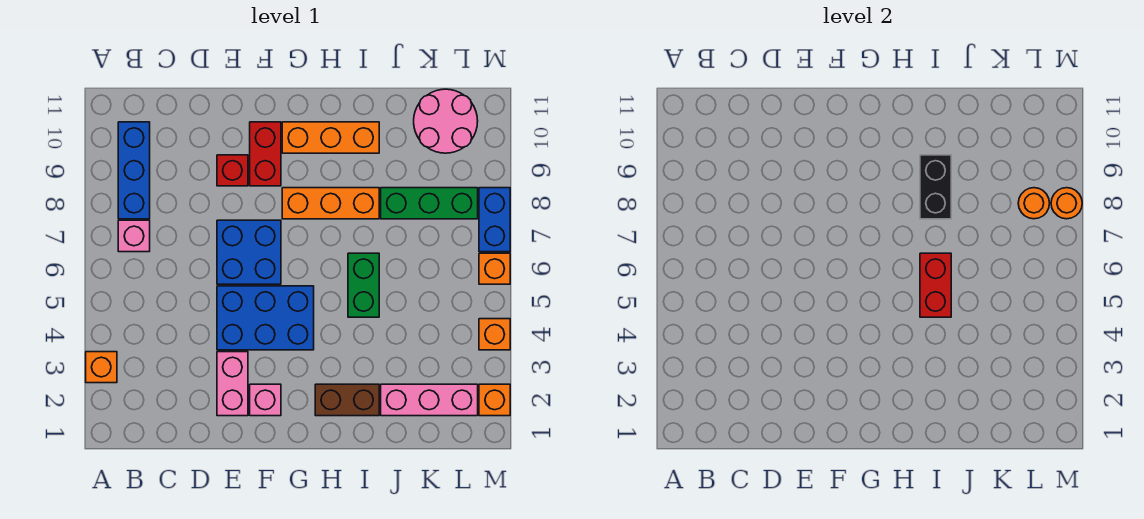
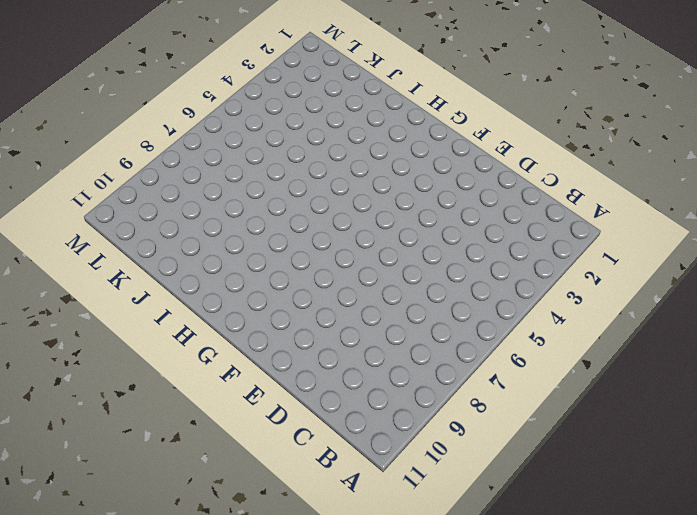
none -> orange brick A3 level 1
none -> pink brick B7 level 1
none -> blue brick B8:B10 level 1

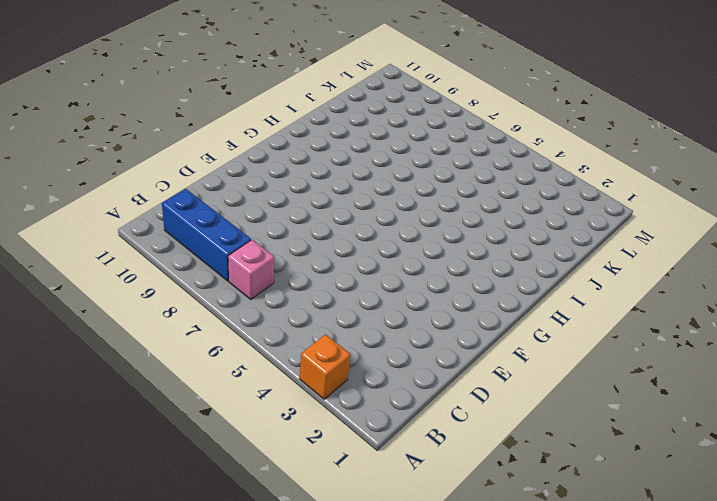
none -> pink brick E2:E3 level 1
none -> blue brick E4:G5 level 1
none -> blue brick E6:F7 level 1

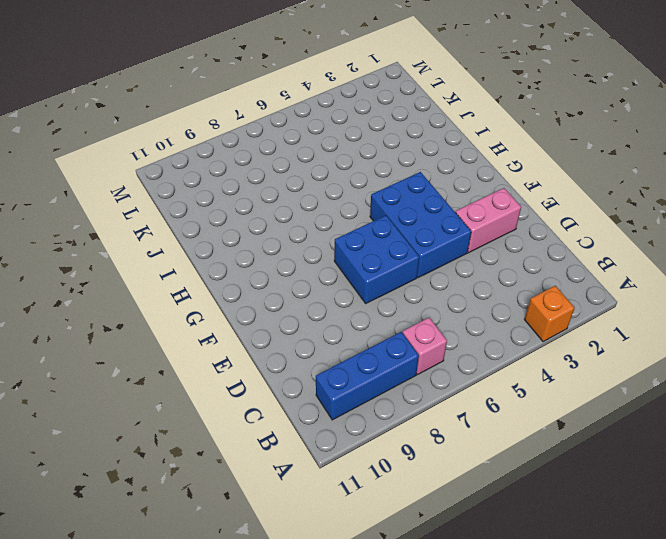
none -> red brick E9 level 1
none -> pink brick F2 level 1
none -> red brick F9:F10 level 1

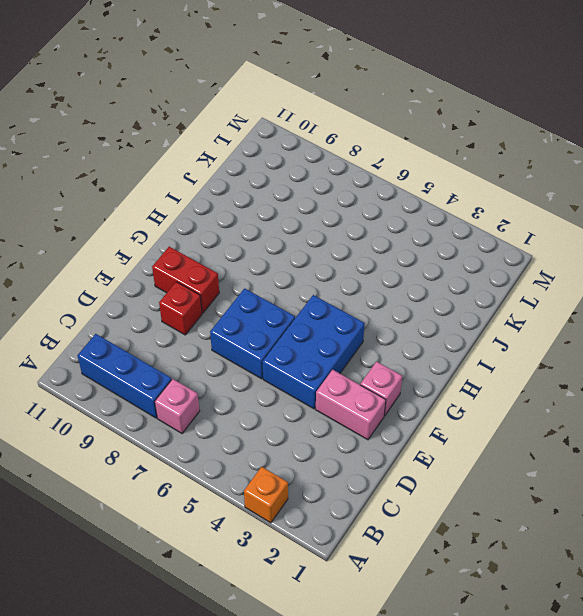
none -> orange brick G8:I8 level 1
none -> orange brick G10:I10 level 1
none -> brown brick H2:I2 level 1

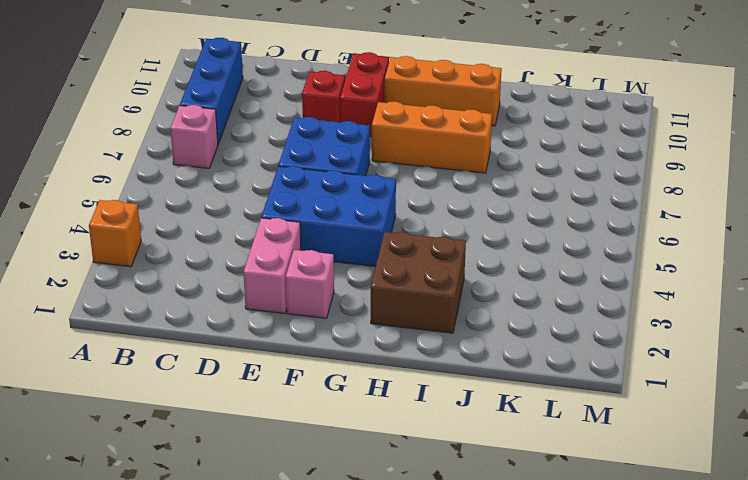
brown brick H2:I3 level 1 -> brown brick H2:I2 level 1
none -> green brick I5:I6 level 1
none -> pink brick J2:L2 level 1
none -> green brick J8:L8 level 1

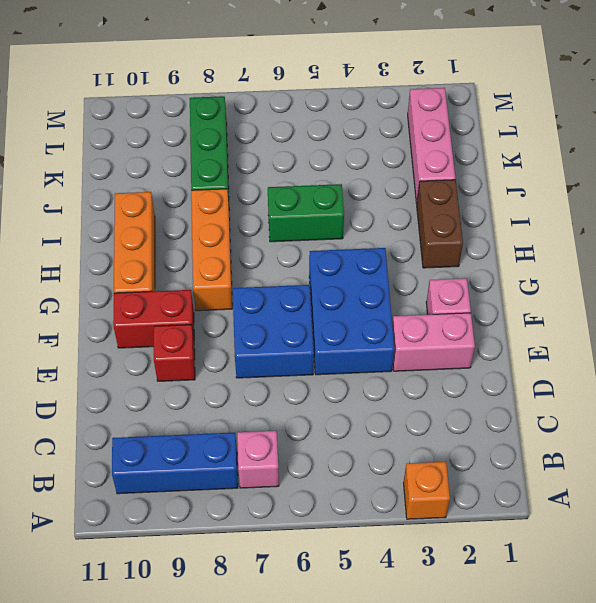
none -> pink round brick K10:L11 level 1
none -> orange brick M2 level 1
none -> orange brick M4 level 1

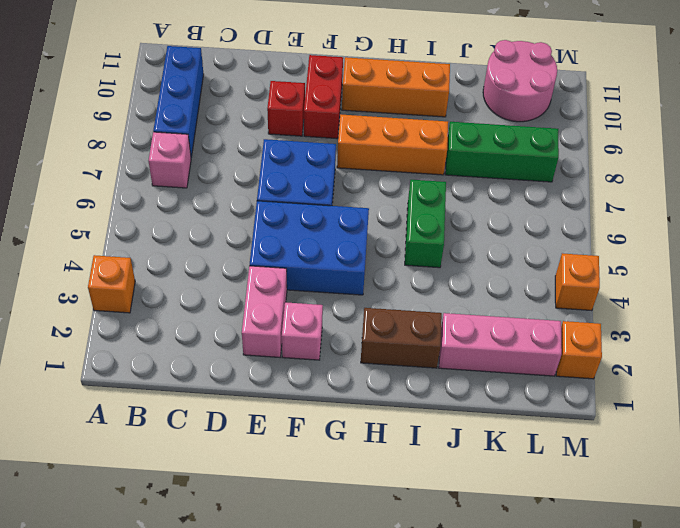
none -> orange brick M6 level 1
none -> blue brick M7:M8 level 1
none -> red brick I5:I6 level 2

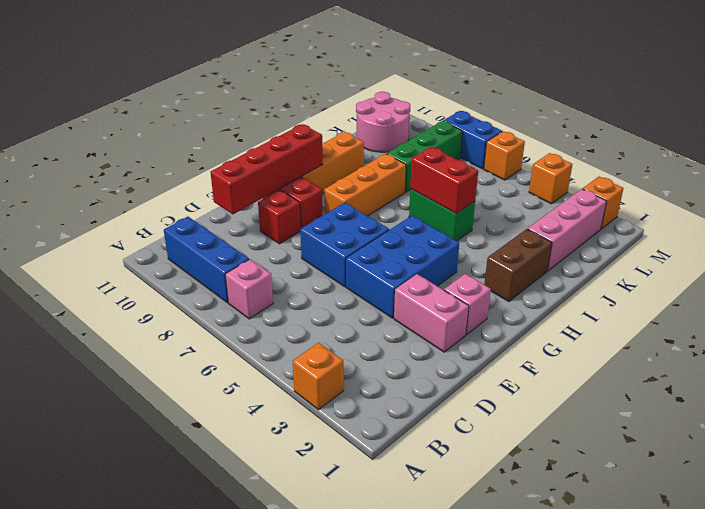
red brick D10:G10 level 2 -> none
none -> black brick I8:I9 level 2
none -> orange round brick L8 level 2
none -> orange round brick M8 level 2

